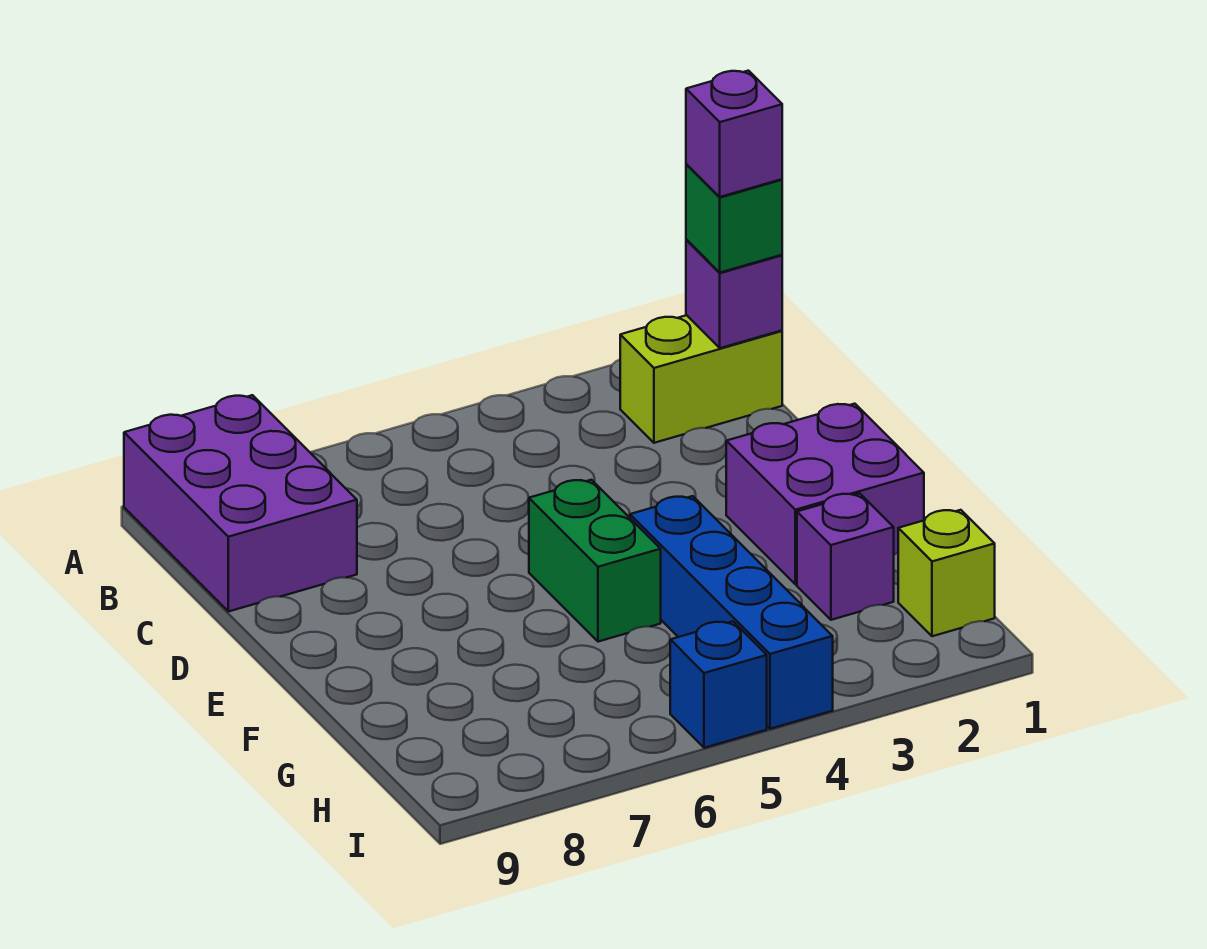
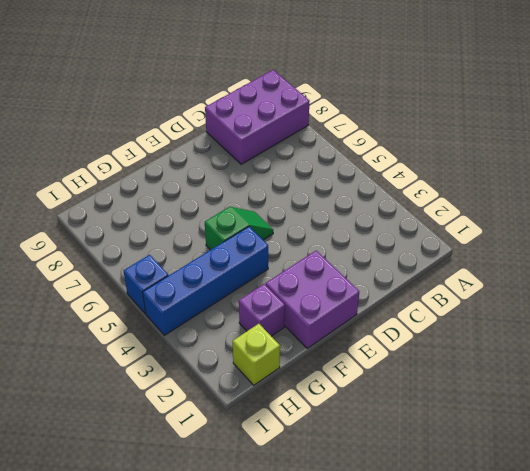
green slope E5:F5 level 1 top F -> green brick E5:F5 level 1
none -> lime brick B1:B2 level 1
none -> purple brick B1 level 2

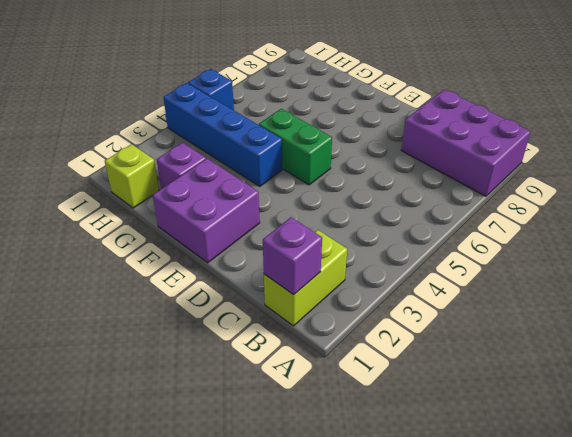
none -> green brick B1 level 3
none -> purple brick B1 level 4

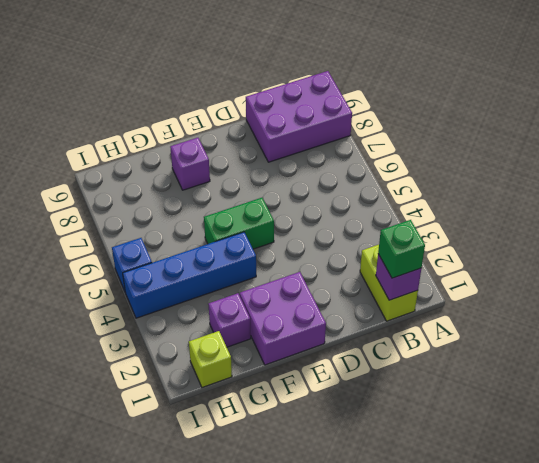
purple brick F8 level 1 -> purple brick B1 level 4

